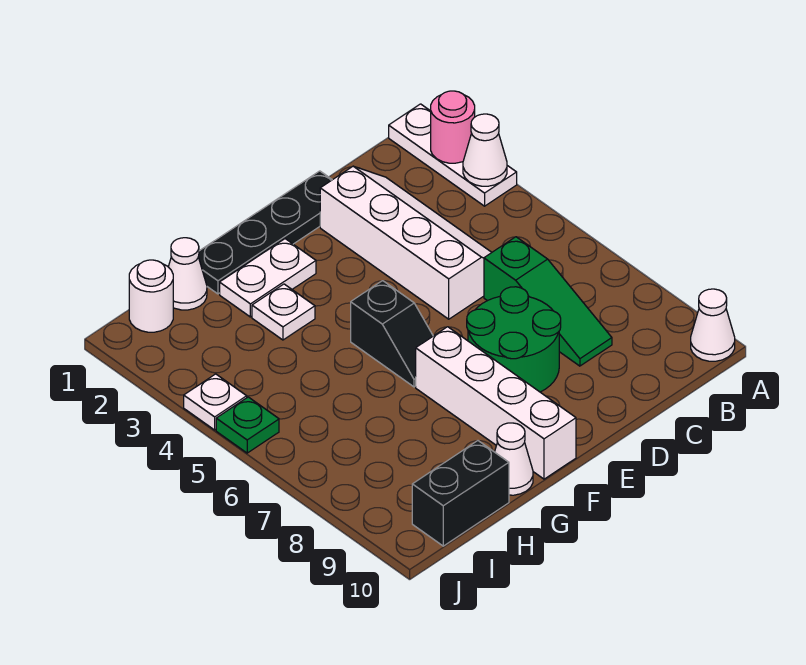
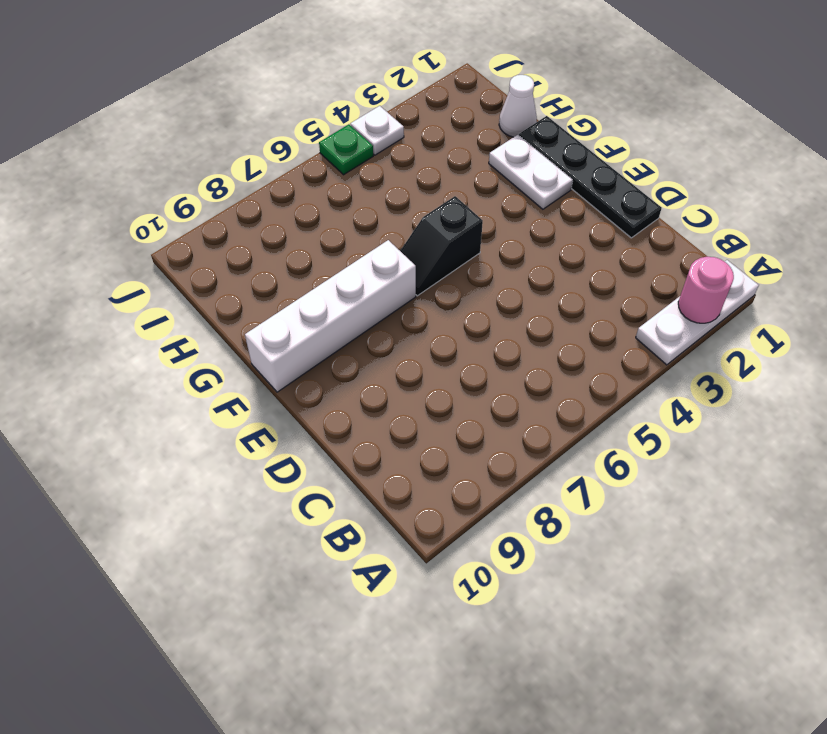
none -> white cone A10 level 1
none -> white slope C2:D5 level 1 top D
none -> green slope C6:C8 level 1 top 6

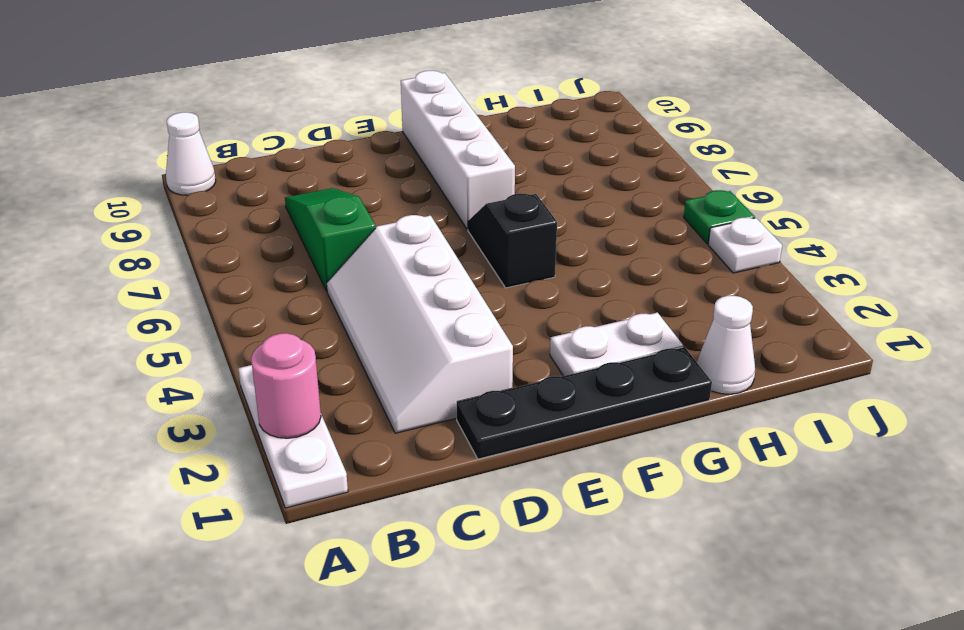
none -> green round brick D7:E8 level 1
none -> white plate G3 level 1
none -> white cone G10 level 1

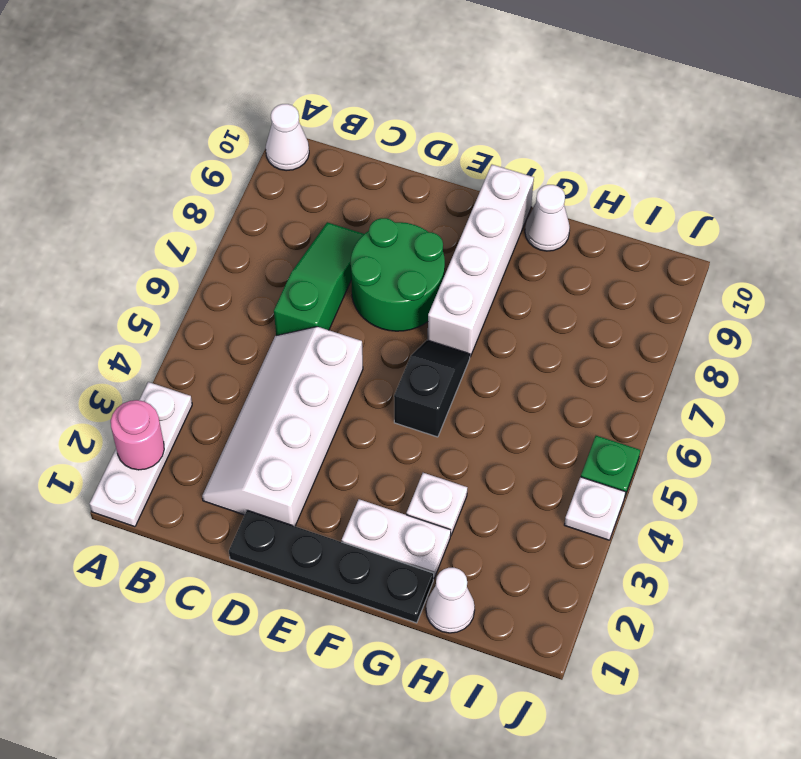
none -> black brick H10:I10 level 1
none -> white round brick I1 level 1
none -> white cone A3 level 2

